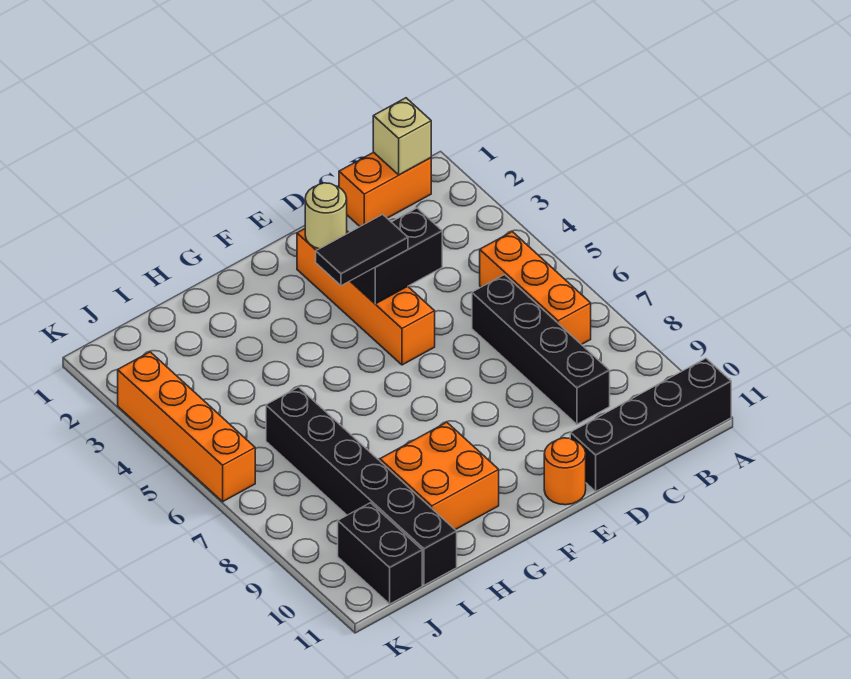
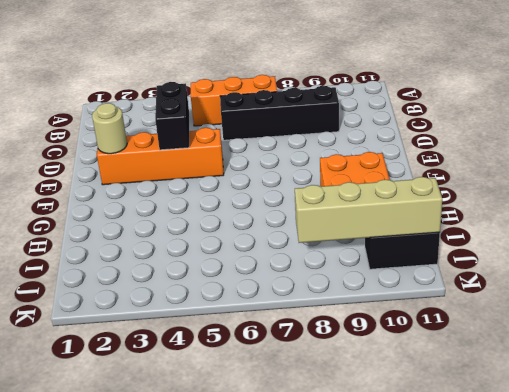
tan brick J8:J11 level 2 -> none
none -> black brick A11:D11 level 1
none -> orange brick B1:C1 level 1
none -> orange round brick E11 level 1

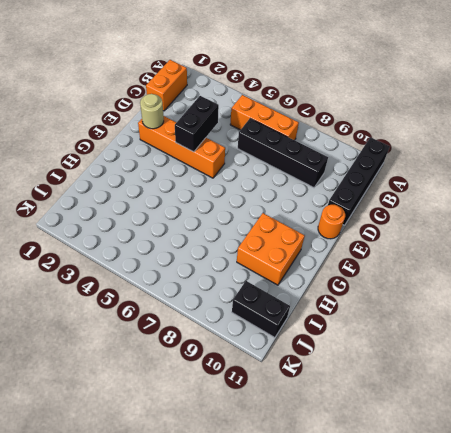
none -> black brick I6:I11 level 1
none -> orange brick K3:K6 level 1
none -> tan brick B1 level 2

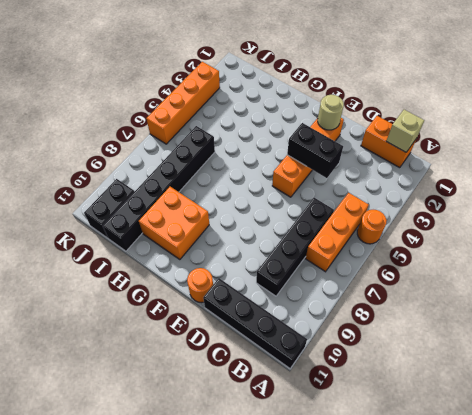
orange round brick A5 level 1 -> none
none -> black tile E4:F4 level 3

